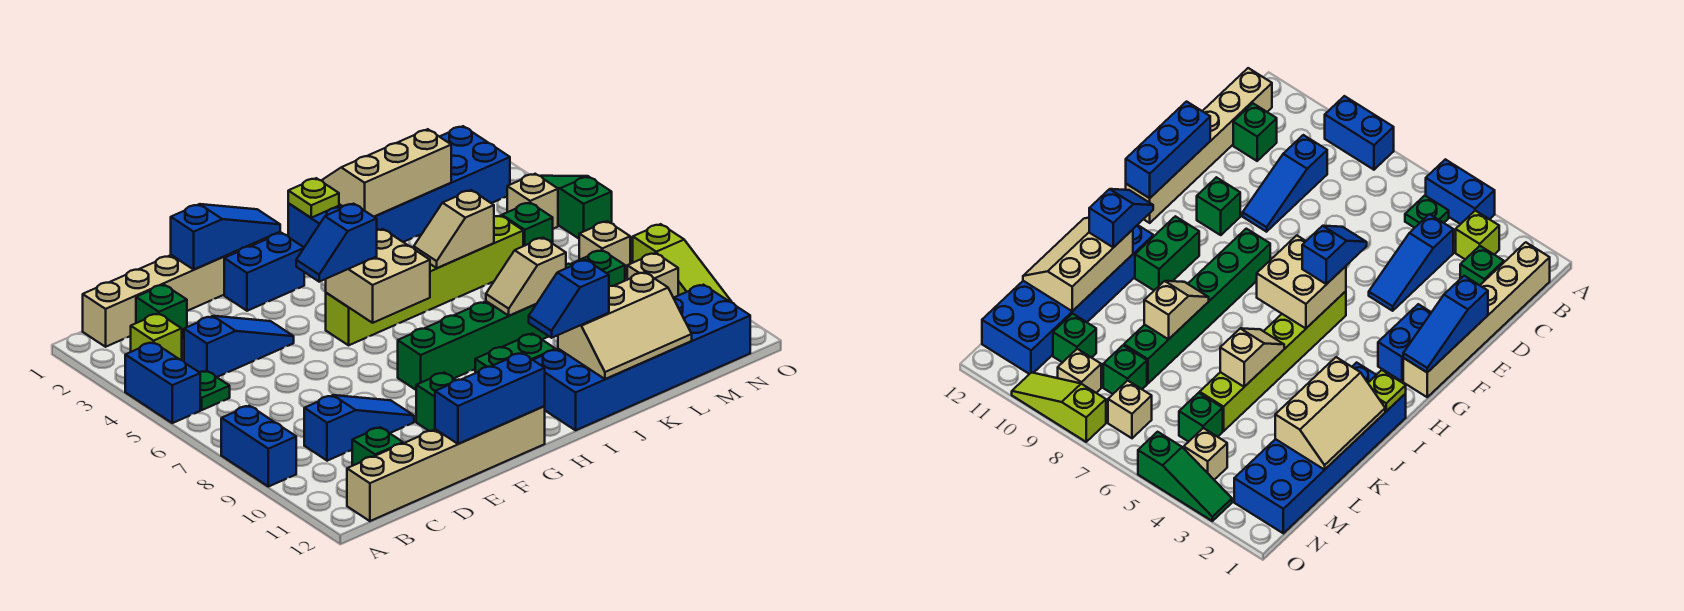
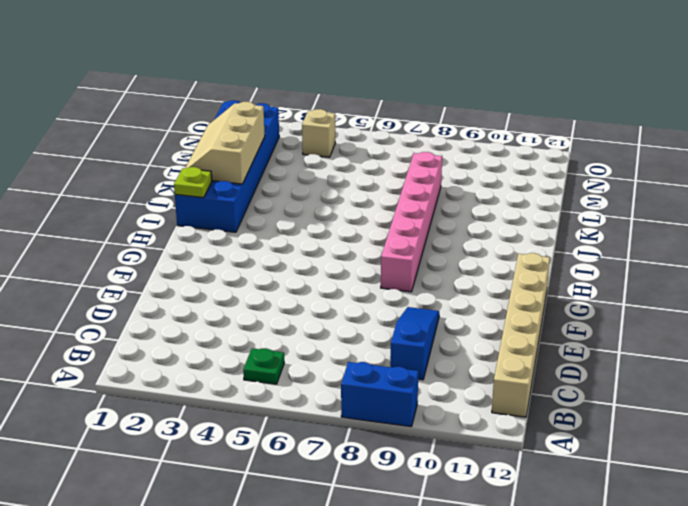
pink brick G8:L8 level 1 -> green brick G8:L8 level 1
none -> blue brick A4:A5 level 1
none -> tan brick B1:G1 level 1
none -> lime brick B3 level 1
none -> green brick C2 level 1

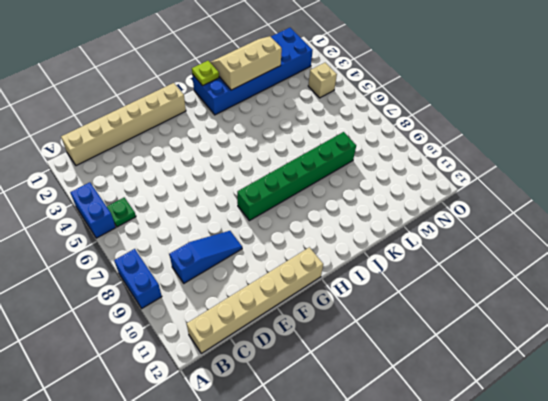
none -> lime brick B3 level 1
none -> green brick C2 level 1
none -> blue slope C4:E4 level 1 top C
none -> green brick C11 level 1

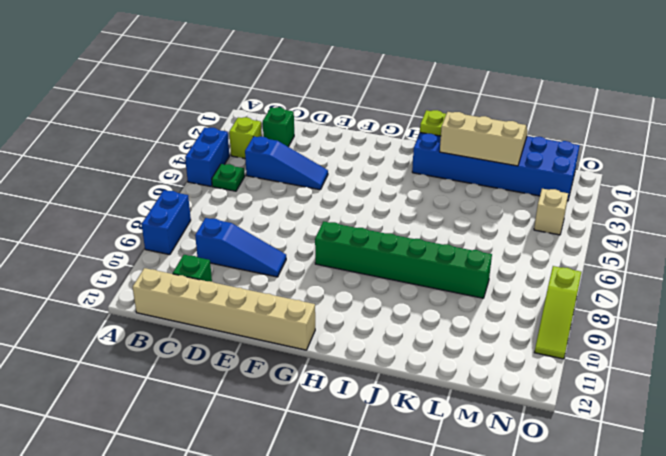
none -> tan brick B1:G1 level 1
none -> blue brick F2:G2 level 1
none -> green brick F10 level 1
none -> lime brick G5:L5 level 1

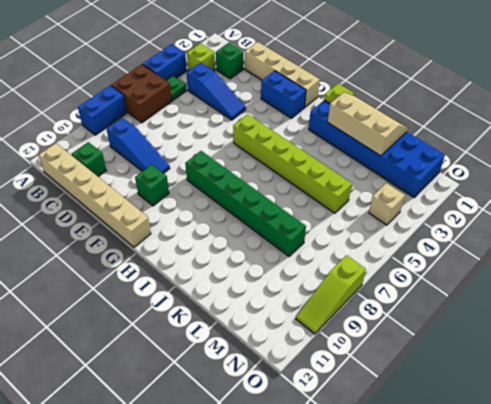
brown brick A6:B7 level 1 -> none
tan brick D1:G1 level 1 -> tan brick B1:G1 level 1
none -> green brick H10:I10 level 1
none -> blue brick I11:N12 level 1
none -> green brick M5 level 1
none -> green brick M8 level 1

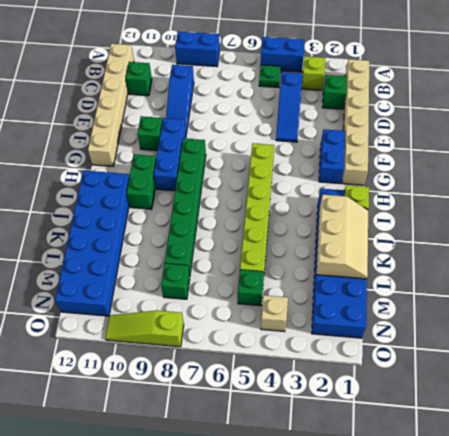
blue brick F9:H9 level 1 -> blue brick E12:G12 level 2
none -> green brick M10 level 1
none -> tan brick N7 level 1
none -> tan brick N9 level 1
none -> green slope O3:O5 level 1 top 5

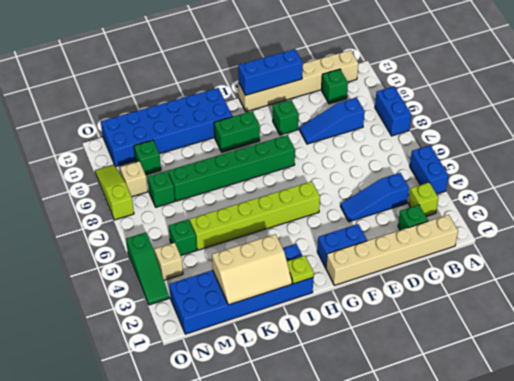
none -> green plate B5 level 1
none -> tan brick N7 level 1
none -> blue slope E1:G1 level 2 top E
none -> tan brick G5:H6 level 2

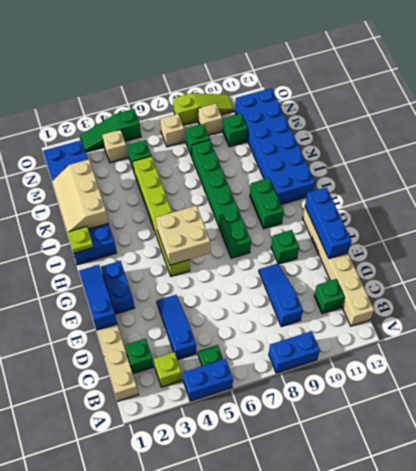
none -> tan slope J5:K5 level 2 top K
none -> tan slope J8:K8 level 2 top K
none -> tan slope J11:L12 level 2 top 11
none -> blue slope F5:G5 level 3 top G

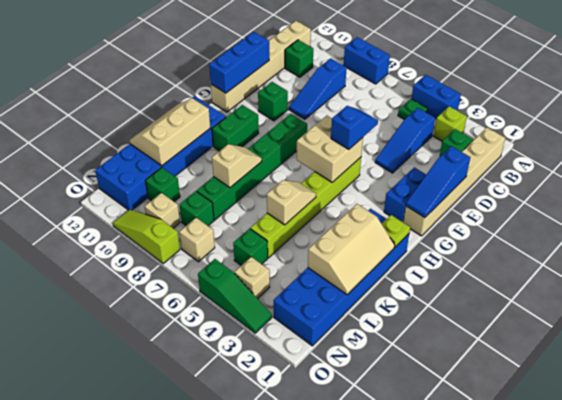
none -> blue slope I11:J11 level 3 top J

